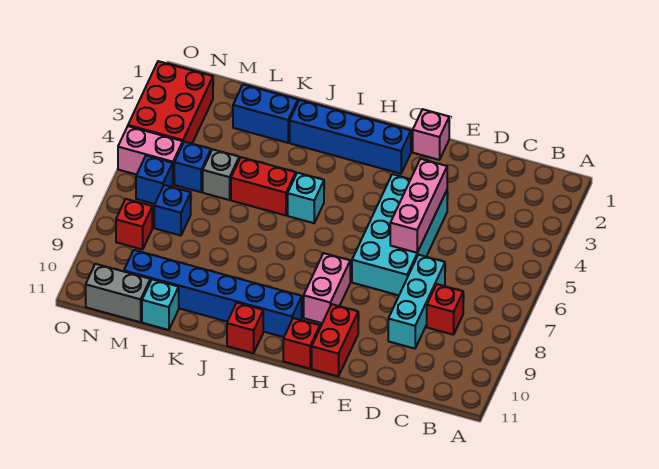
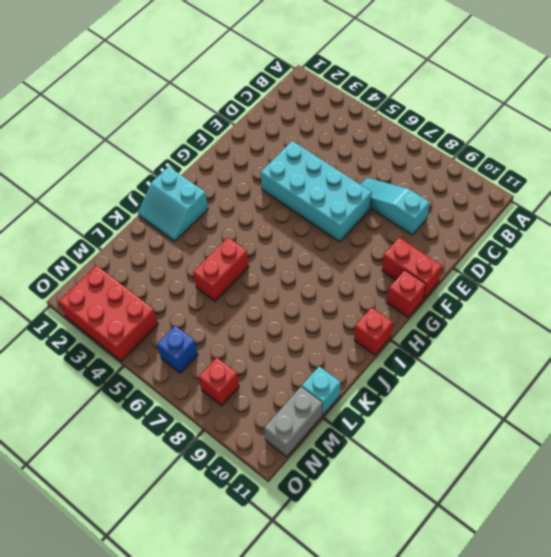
cyan slope D7:D9 level 1 top 9 -> cyan brick D7:D9 level 1
cyan slope I1:J2 level 1 top I -> blue brick G2:J2 level 1
none -> red brick C8 level 1
none -> pink brick F1 level 1
none -> pink brick G8:G9 level 1

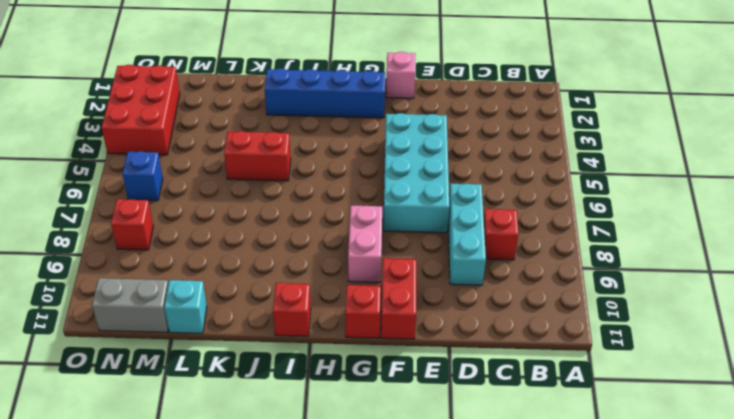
none -> blue brick H10:M10 level 1
none -> cyan brick I5 level 1
none -> blue brick K2:L2 level 1

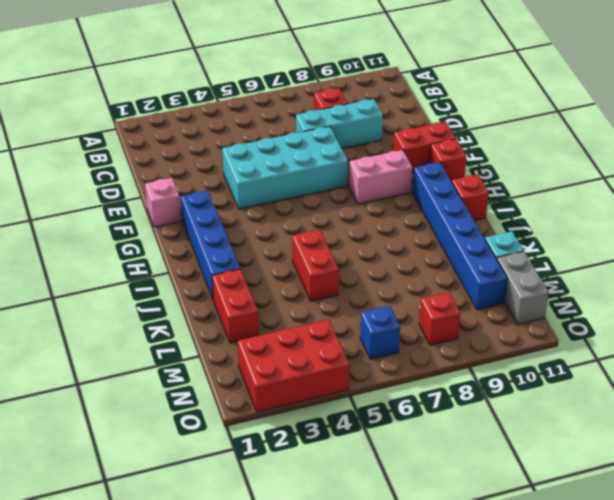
red brick K2:L2 level 1 -> blue brick K2:L2 level 1
none -> cyan brick I5 level 1
none -> grey brick L5 level 1
none -> blue brick M5 level 1

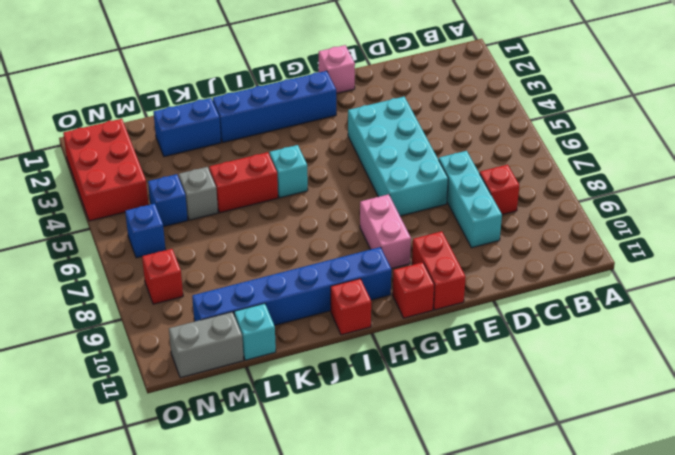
none -> blue brick M7 level 1
none -> pink brick N5:O5 level 1
none -> pink brick E4:E6 level 2

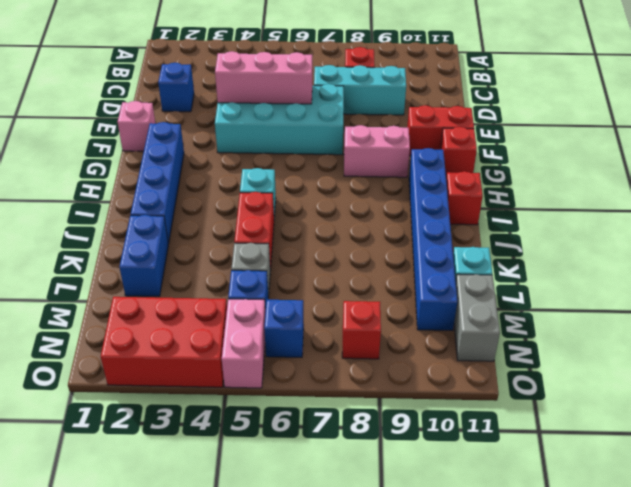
blue brick D2 level 1 -> blue brick M7 level 1

